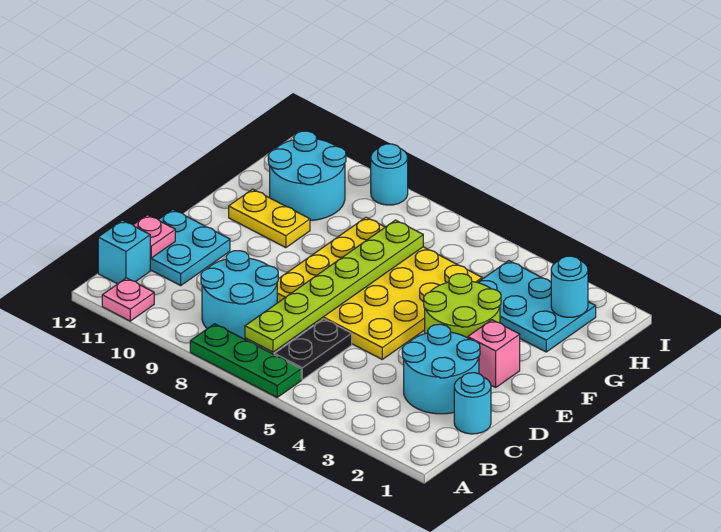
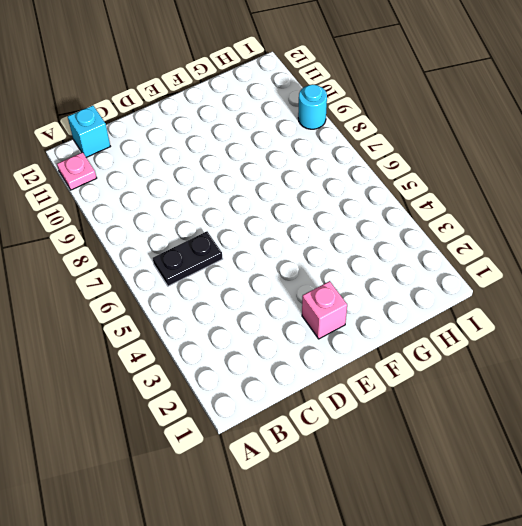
none -> green plate A6:A8 level 1
none -> cyan round brick B8:C9 level 1
none -> cyan round brick C1 level 1

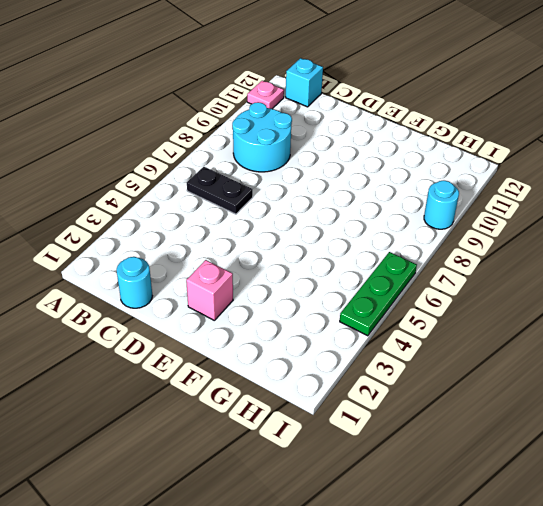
green plate I4:I6 level 1 -> green plate A6:A8 level 1
none -> cyan round brick C2:D3 level 1
none -> cyan plate C11:D12 level 1
none -> yellow plate D5:G8 level 1

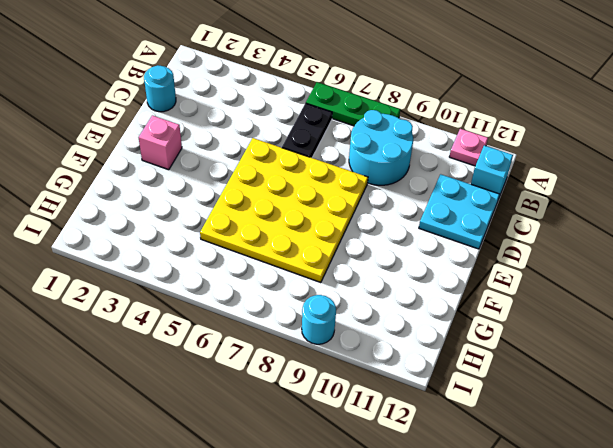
none -> cyan round brick C2:D3 level 1
none -> lime round brick E3:F4 level 1
none -> yellow plate F10:F11 level 1

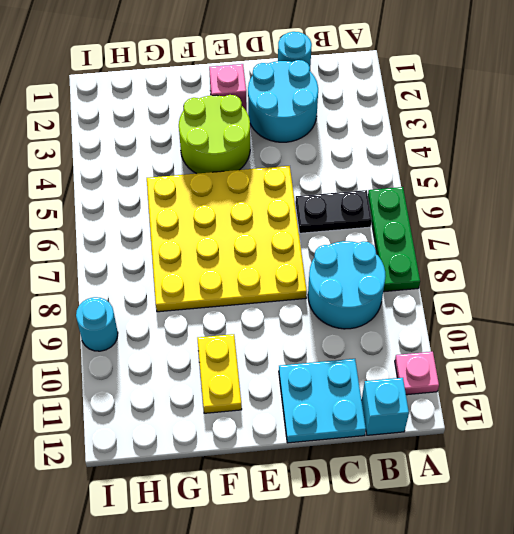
none -> cyan plate G2:H4 level 1
none -> cyan round brick G10:H11 level 1
none -> lime plate B7:G7 level 2

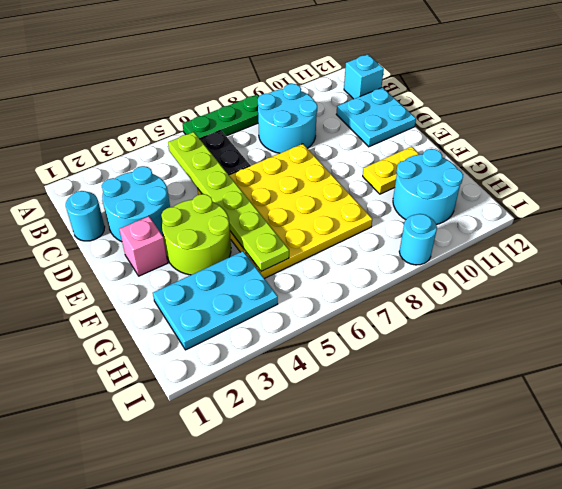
lime plate B5:G5 level 2 -> lime plate B7:G7 level 2
none -> pink plate A11 level 1
none -> pink plate C12 level 2
none -> cyan round brick H2 level 2

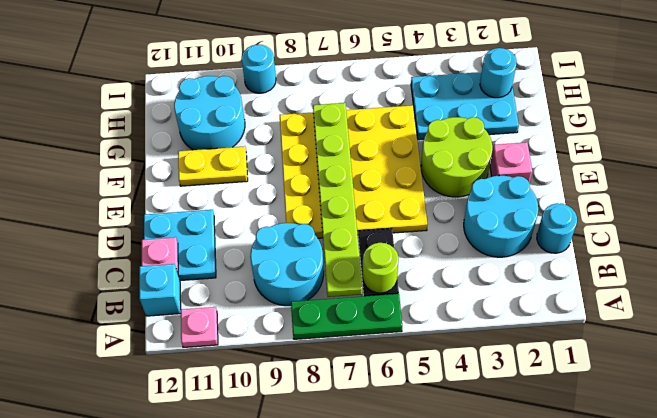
lime round brick B6 level 2 -> none

